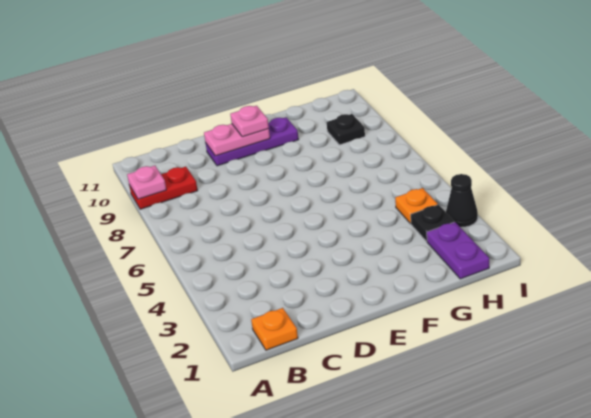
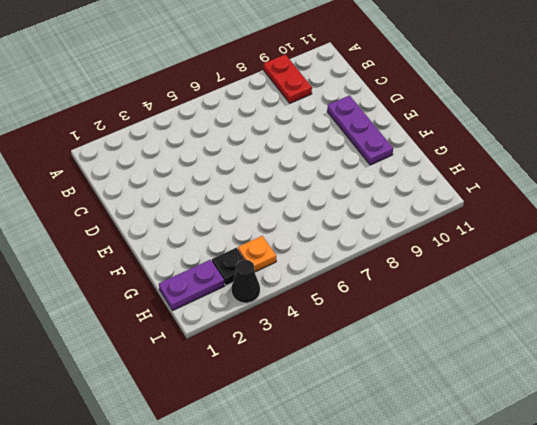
none -> orange plate B1 level 1
none -> black plate H9 level 1

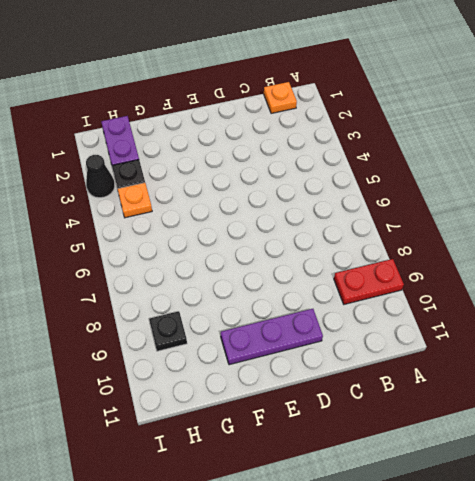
none -> pink plate A9 level 2
none -> pink plate D10:E10 level 2

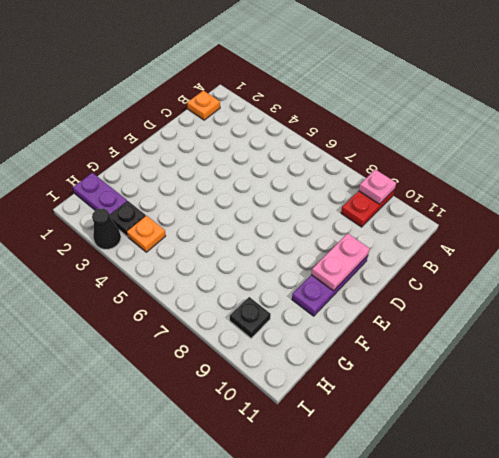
none -> pink plate E10 level 3

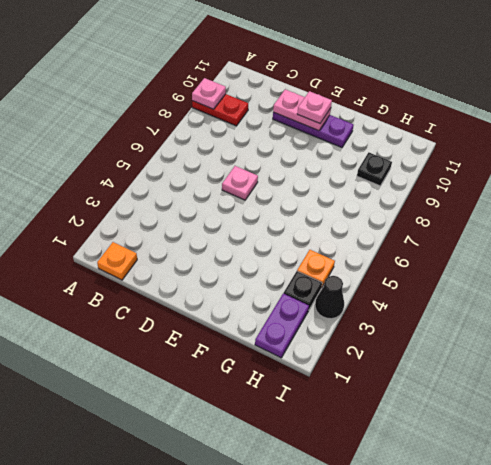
pink plate D6 level 1 -> none

